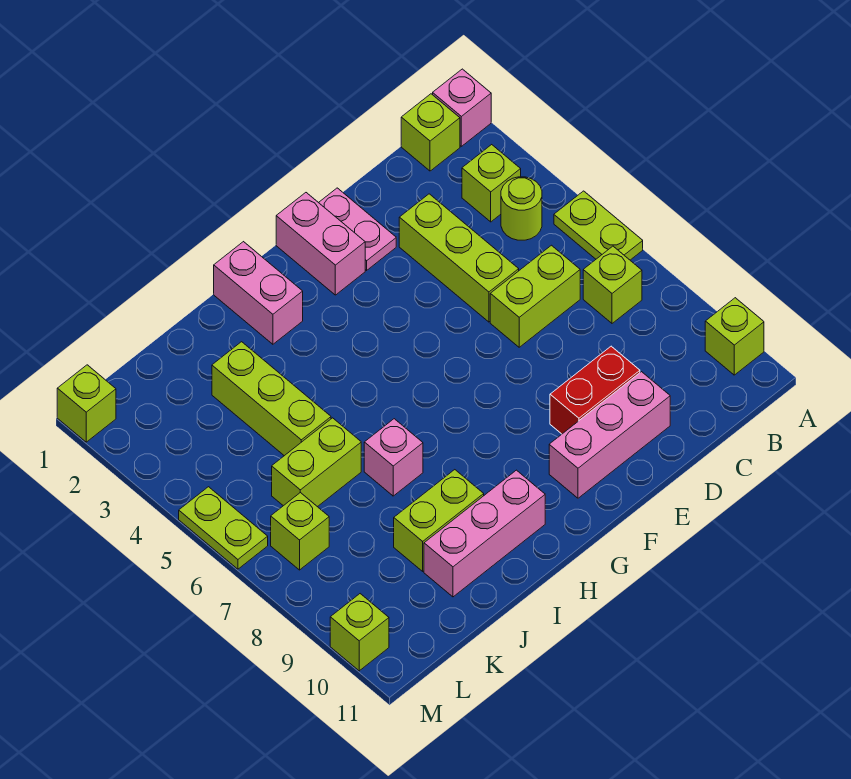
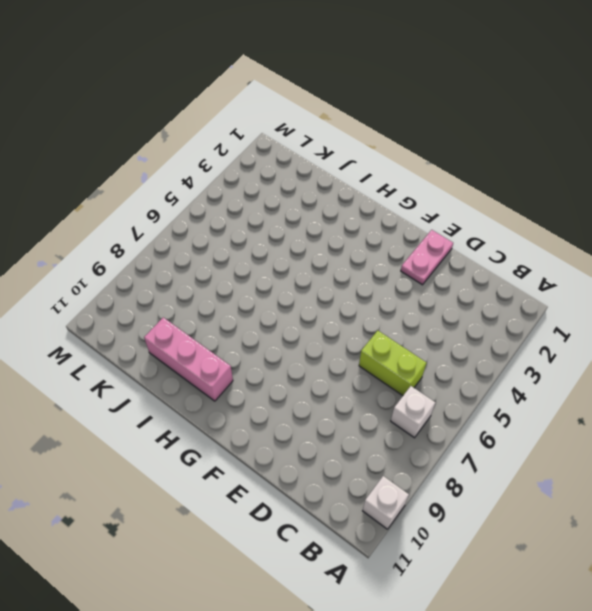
white brick A10 level 1 -> lime brick A10 level 1
white brick B7 level 1 -> lime brick B7 level 1
none -> pink brick A1 level 1
none -> lime plate A5:A6 level 1
none -> lime brick B1 level 1

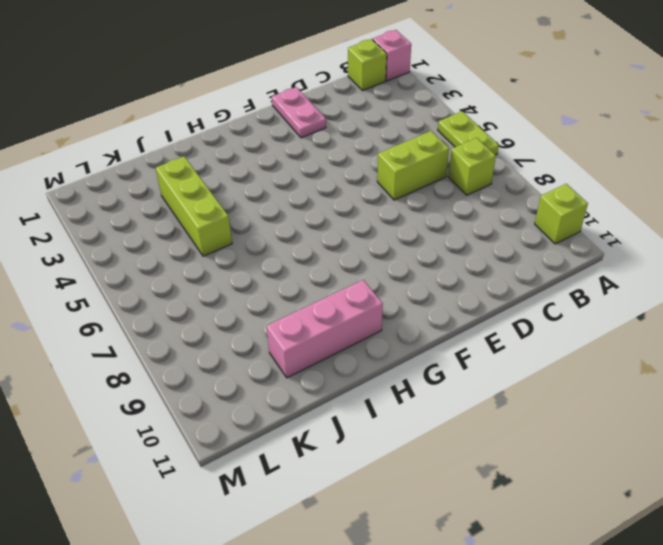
none -> lime brick B3 level 1
none -> lime round brick B4 level 1
none -> lime brick D3:D5 level 1

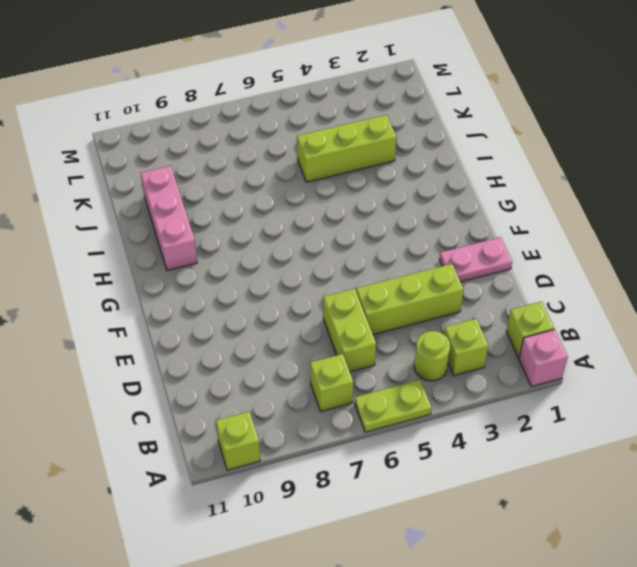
none -> red brick D9:E9 level 1
none -> pink brick D10:F10 level 1
none -> pink brick F1:F2 level 1

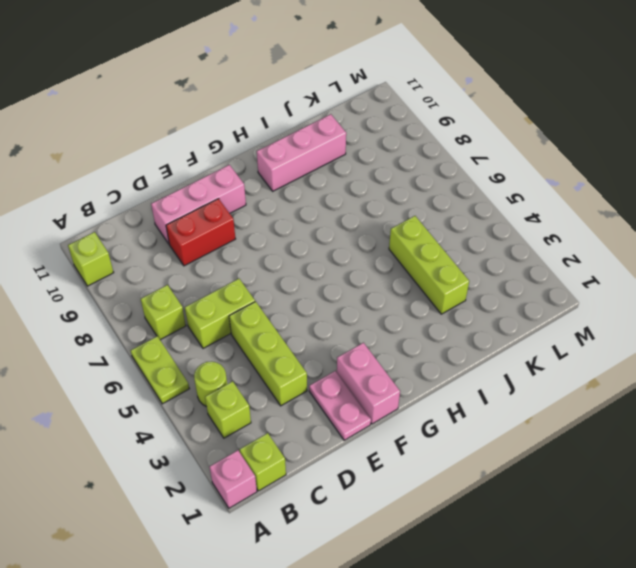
none -> pink brick H1:H2 level 1
none -> pink brick I7 level 1
none -> lime brick I9:J9 level 1

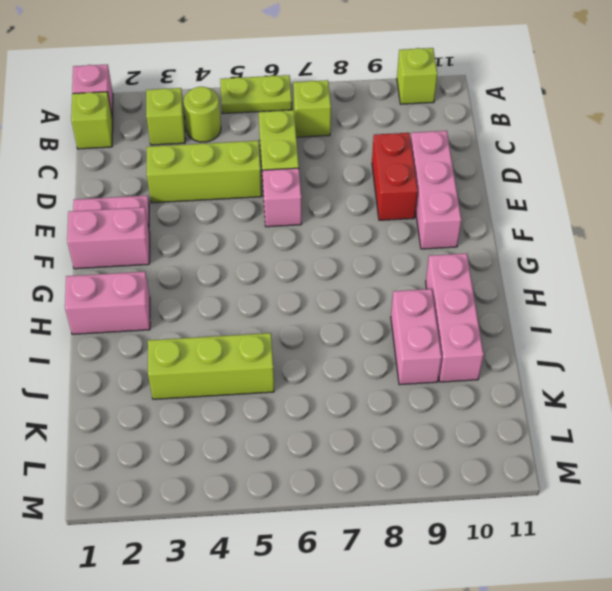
pink brick E6 level 1 -> pink brick I7 level 1
pink brick I9:J9 level 1 -> lime brick I9:J9 level 1
none -> lime brick J6:K6 level 1
none -> lime brick L7 level 1
none -> lime brick M1 level 1

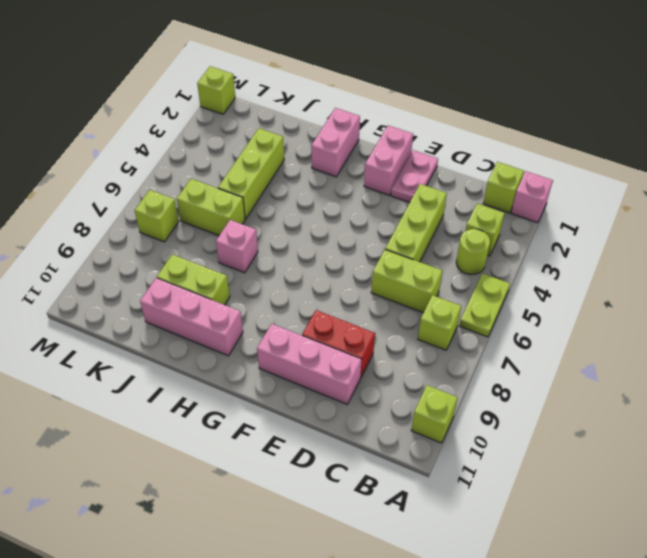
none -> lime plate M5:M6 level 1
none -> lime brick M10 level 1

